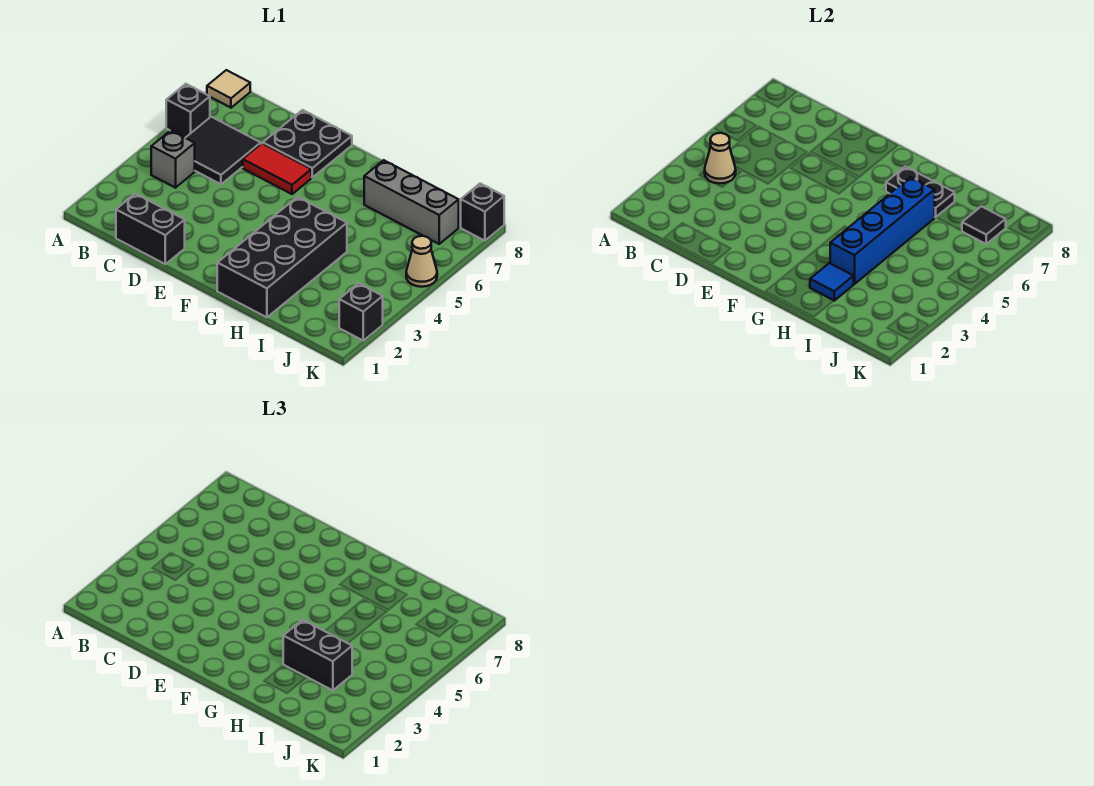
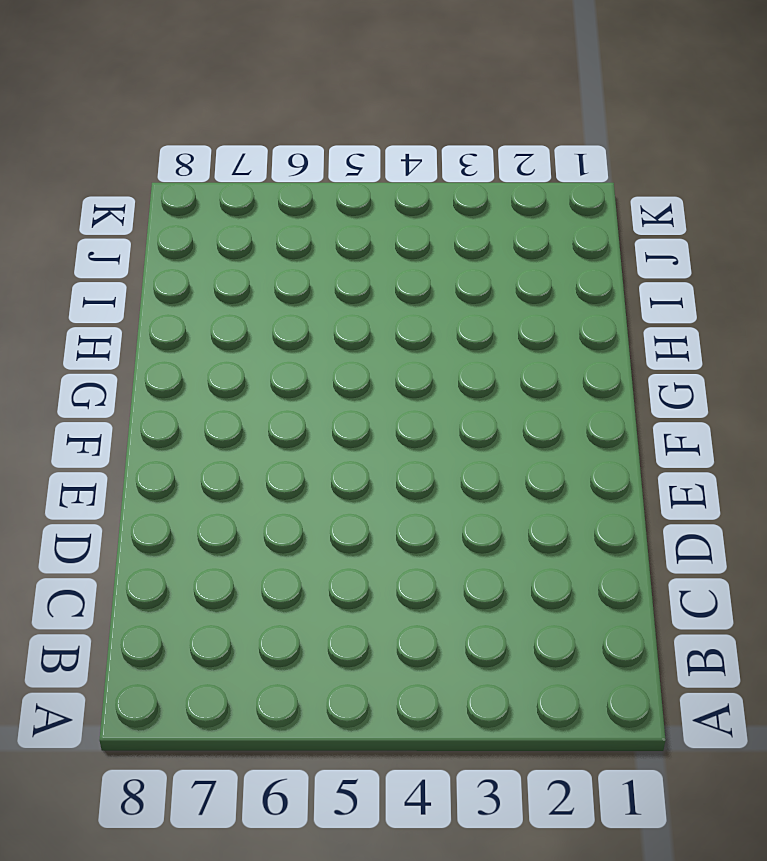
none -> black brick A6 level 1
none -> tan tile A8 level 1
none -> grey brick B4 level 1

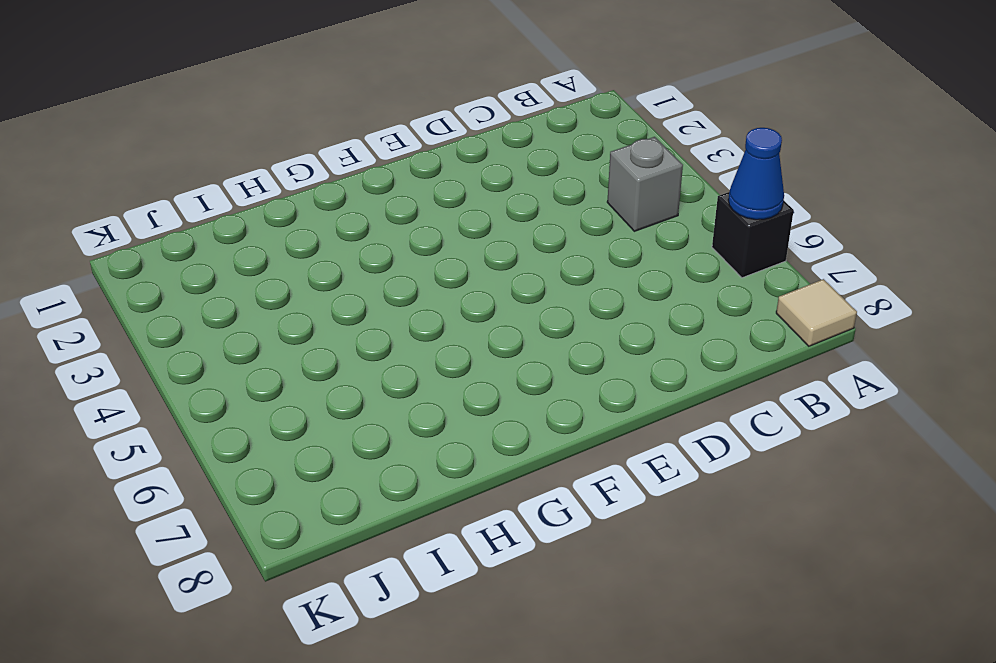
blue cone A6 level 2 -> none
none -> black tile B5:C6 level 1
none -> black brick C1:D1 level 1
none -> red tile D6:E6 level 1

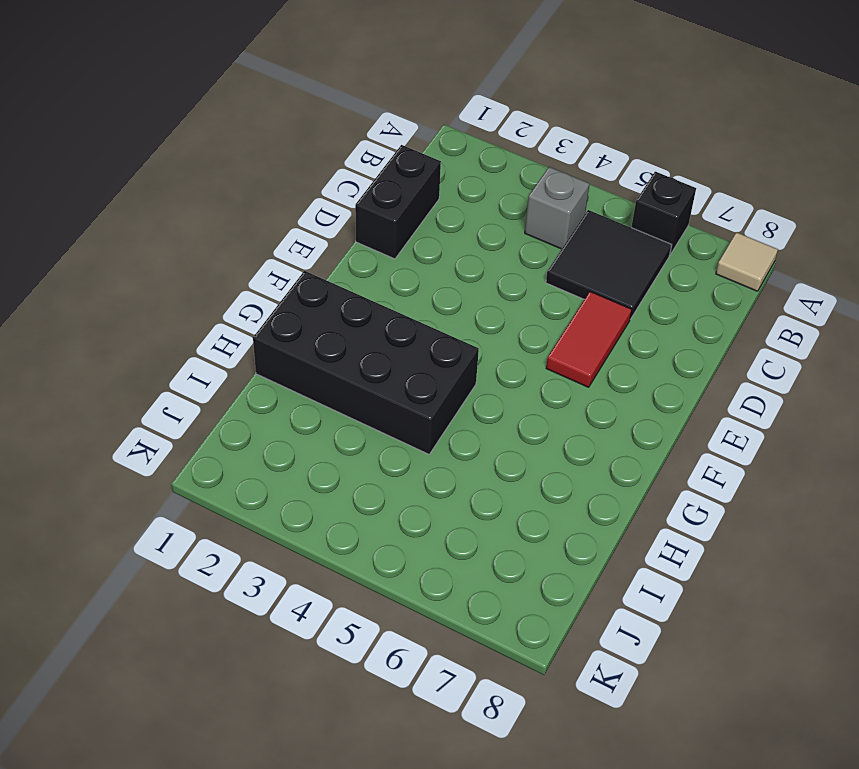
none -> black plate D7:E8 level 1
none -> grey brick H7:J7 level 1
none -> black brick K2 level 1

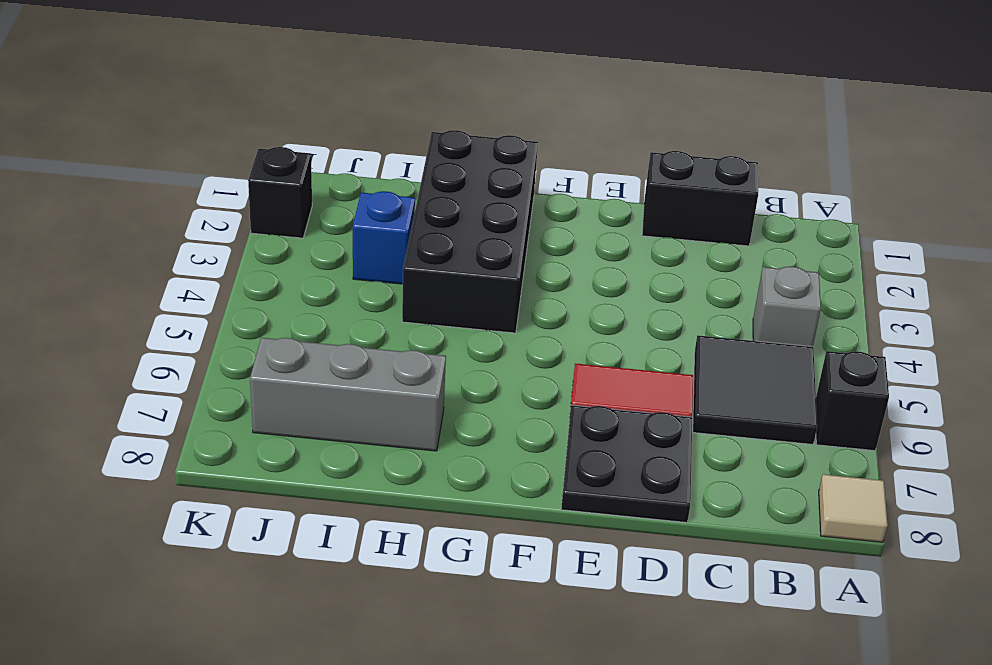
blue brick I3 level 1 -> none
none -> tan cone K5 level 1
none -> black brick K8 level 1
none -> tan cone B4 level 2

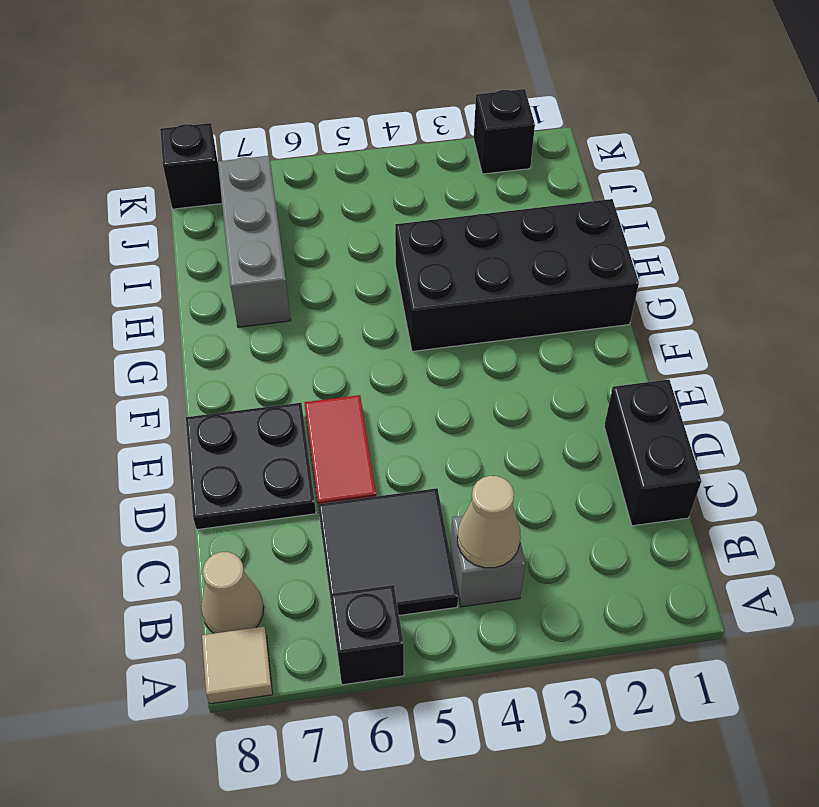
tan cone B8 level 1 -> tan cone K5 level 1
none -> black plate G7:H7 level 2
none -> blue tile H2 level 2
none -> blue brick H3:H6 level 2

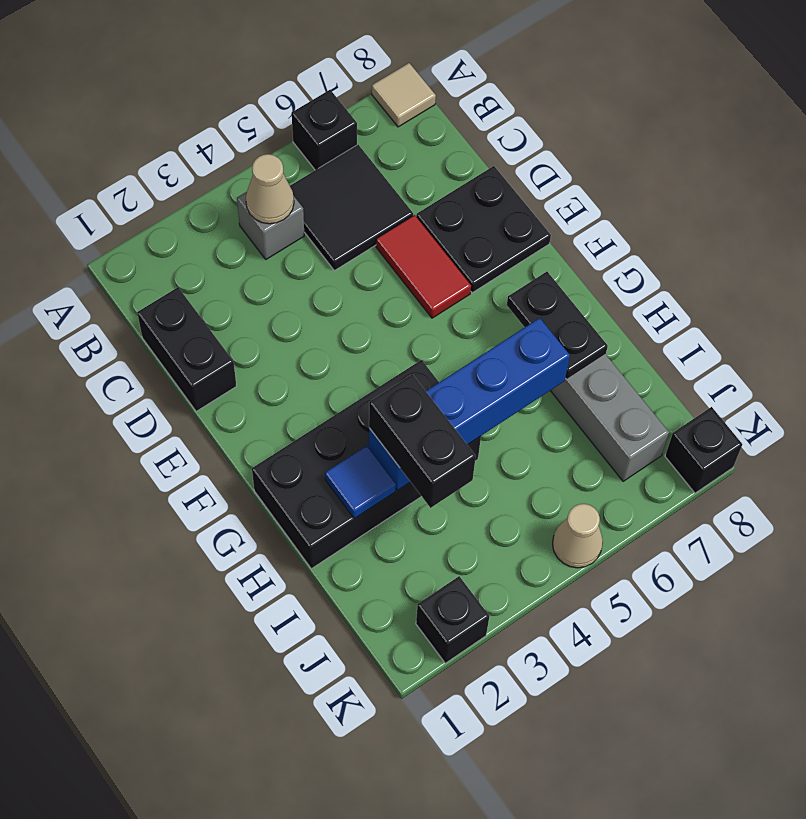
none -> black tile J7 level 2

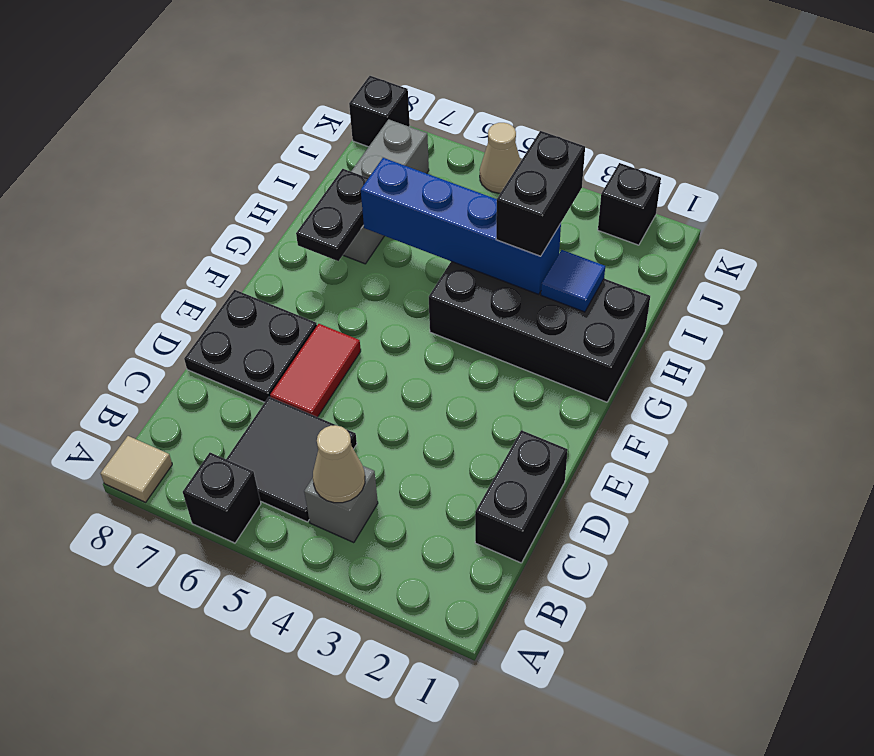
none -> black tile J7 level 2

